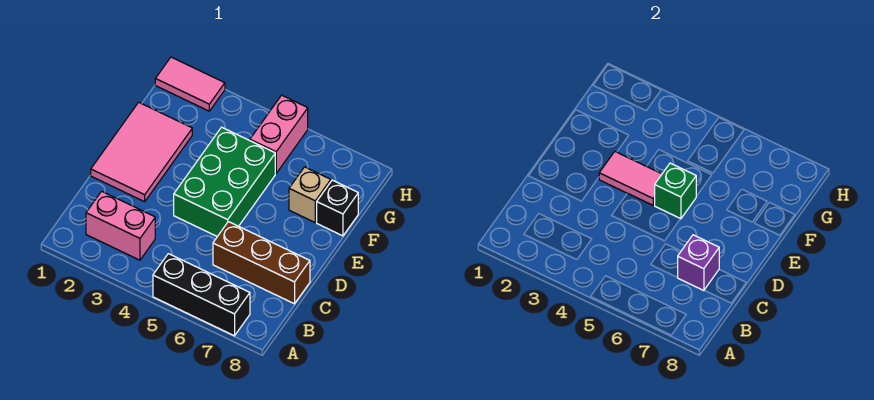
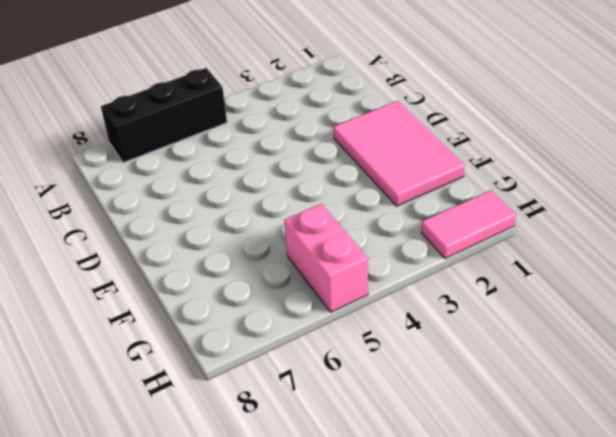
none -> pink brick B2:B3 level 1
none -> brown brick C6:C8 level 1
none -> green brick D4:F5 level 1

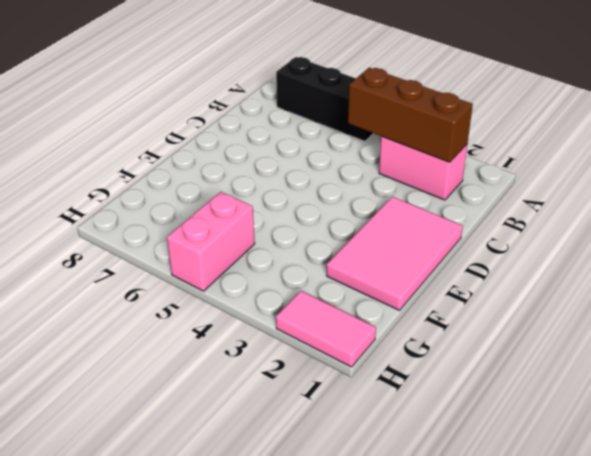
brown brick B2:B4 level 2 -> brown brick C6:C8 level 1
none -> green brick D4:F5 level 1
none -> tan brick F7 level 1
none -> black brick F8 level 1

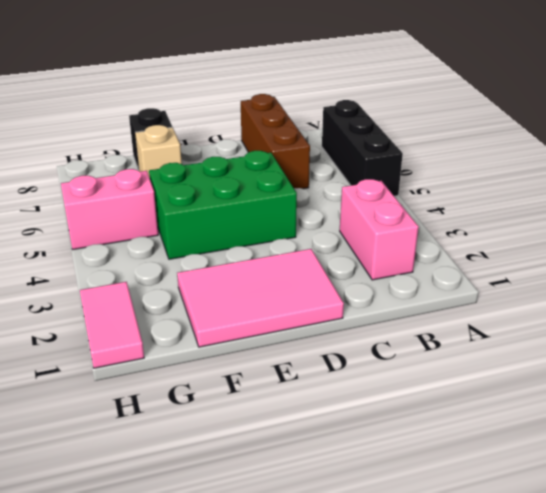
none -> purple brick C7 level 2
none -> pink tile E3:E4 level 2
none -> green brick E5 level 2

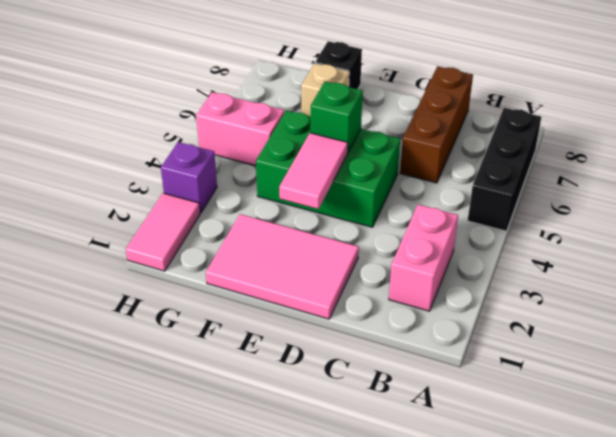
purple brick H3 level 1 -> purple brick C7 level 2

